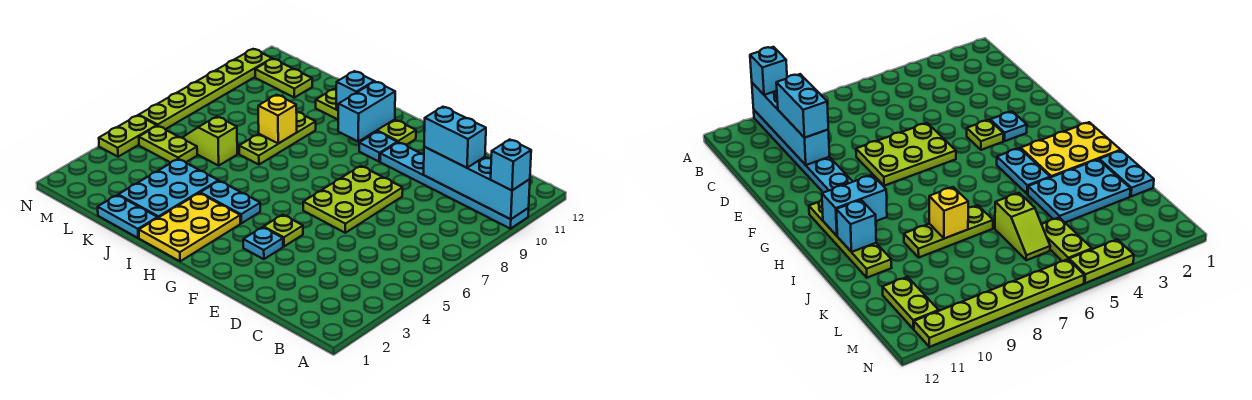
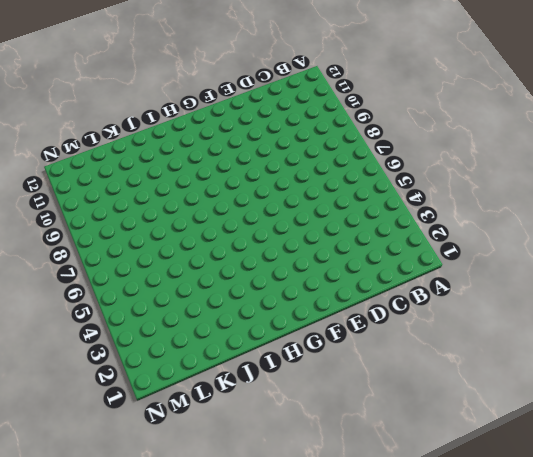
none -> cyan plate A10:F10 level 1
none -> lime plate E6:F8 level 1
none -> cyan plate F3 level 1

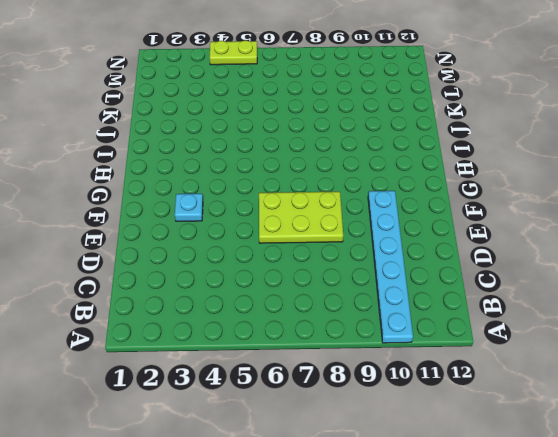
none -> lime plate F4 level 1
none -> cyan plate G10 level 1
none -> lime plate G11:J11 level 1

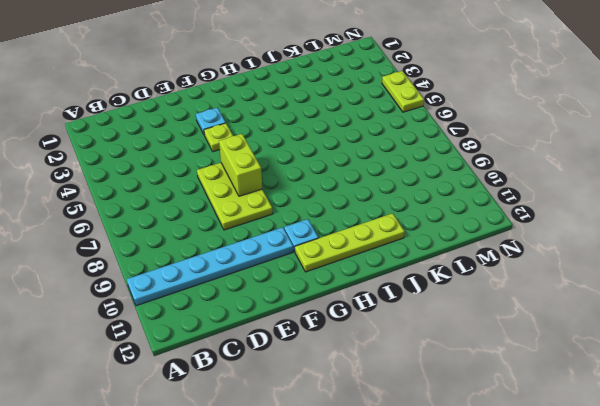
lime brick F6:F7 level 2 -> none
none -> yellow plate H1:I3 level 1
none -> cyan plate H4:I4 level 1
none -> cyan plate J1:K1 level 1

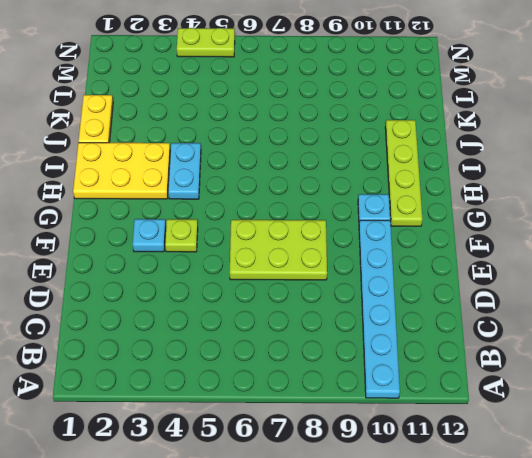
yellow plate J1:K1 level 1 -> cyan plate J1:K1 level 1
none -> cyan plate J2:K4 level 1
none -> lime plate J7:J9 level 1
none -> lime slope K6:L6 level 1 top K

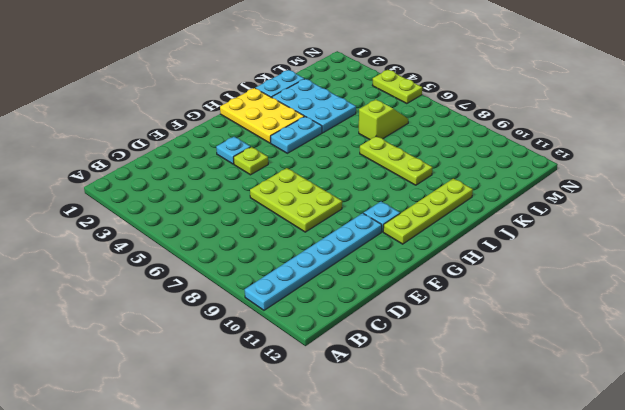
none -> lime plate L5:M5 level 1
none -> lime plate L11:M11 level 1
none -> lime plate N6:N11 level 1

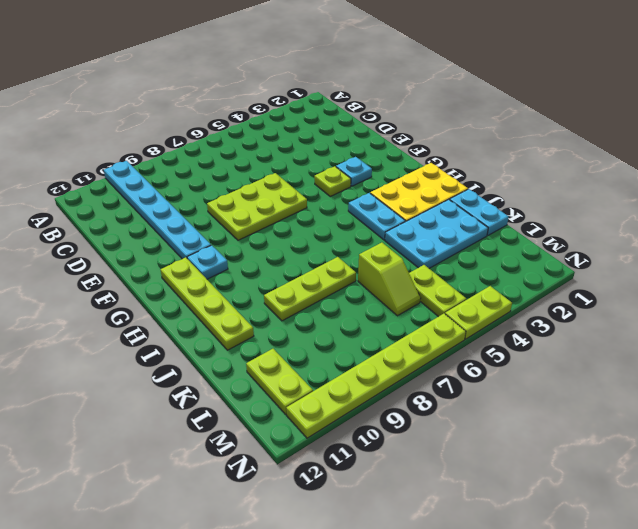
none -> cyan brick A10:D10 level 2
none -> cyan brick H10:H11 level 2
none -> cyan brick I11 level 2

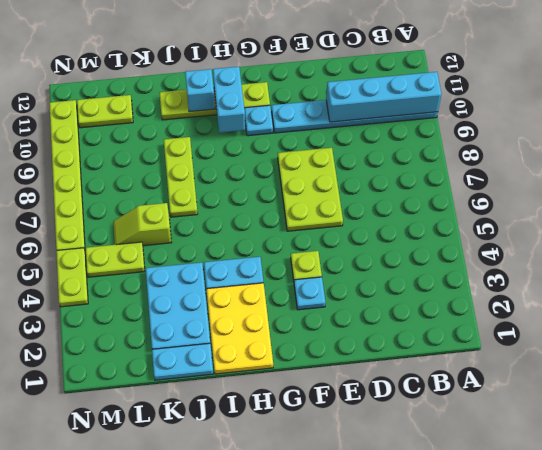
none -> yellow brick J8 level 2
none -> cyan brick A10 level 3
none -> cyan brick C10:D10 level 3

